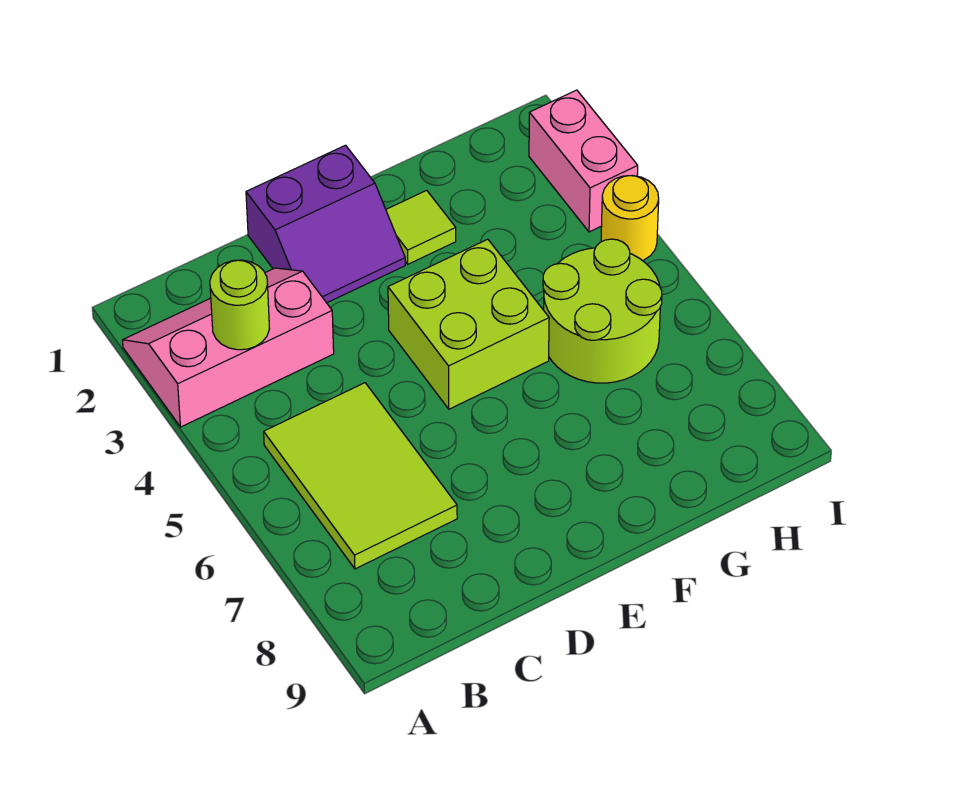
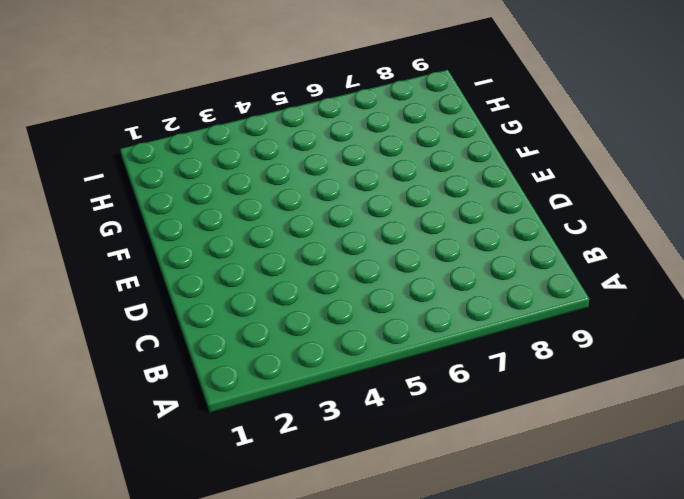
none -> pink slope A2:C3 level 1 top 3
none -> lime tile B5:C7 level 1

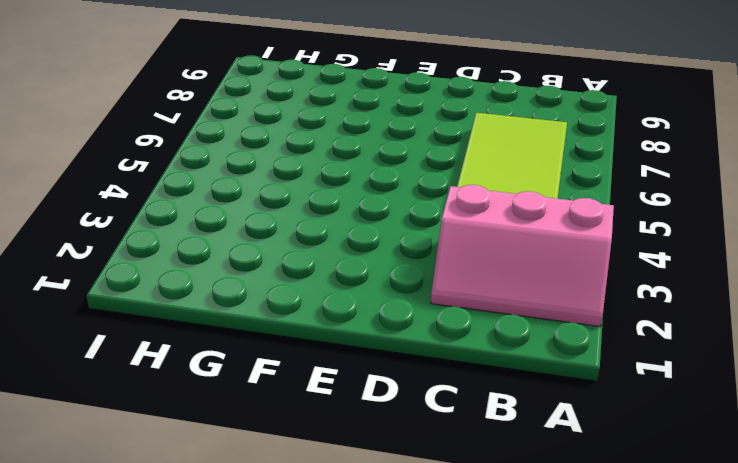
none -> purple slope D1:E2 level 1 top 1
none -> lime brick E4:F5 level 1

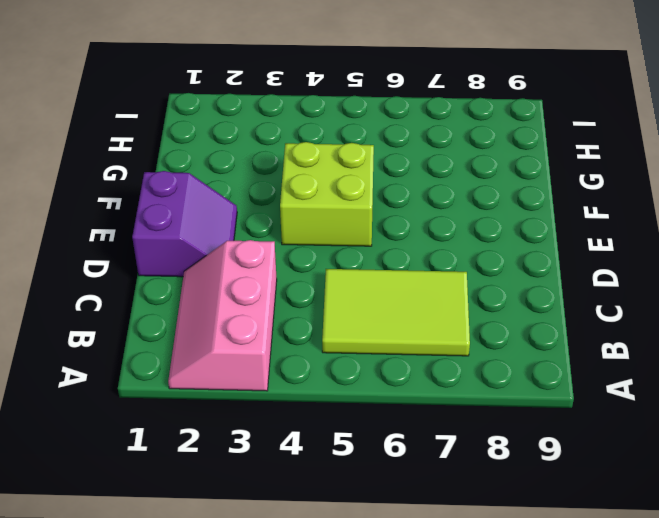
none -> lime tile F2 level 1
none -> lime round brick G5:H6 level 1

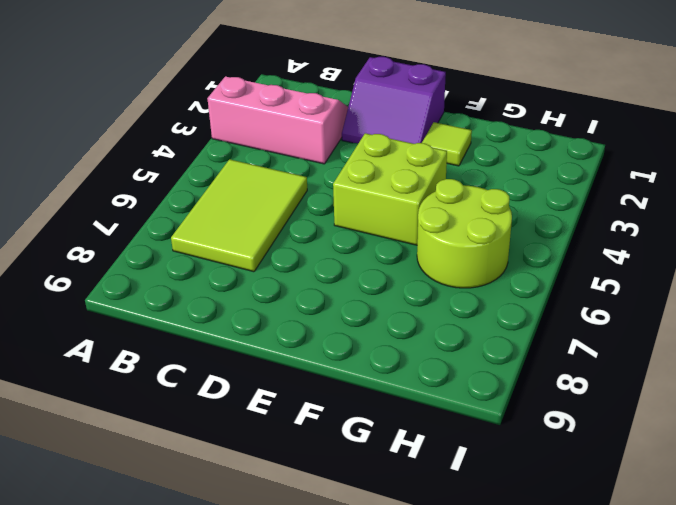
none -> pink brick I2:I3 level 1
none -> yellow round brick I4 level 1

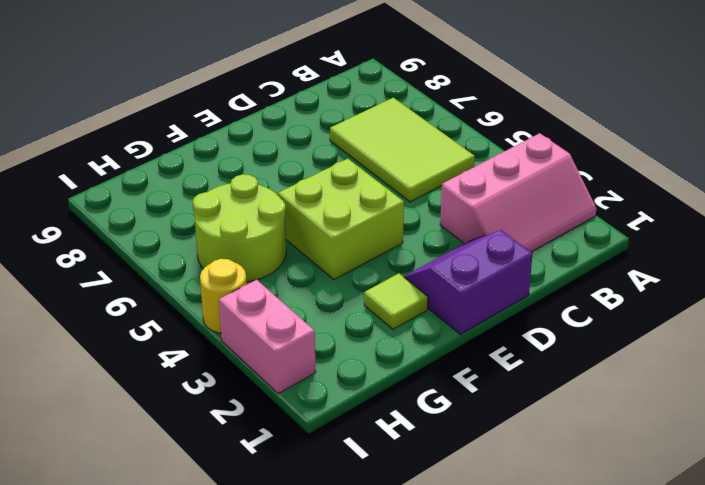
none -> lime round brick B3 level 2

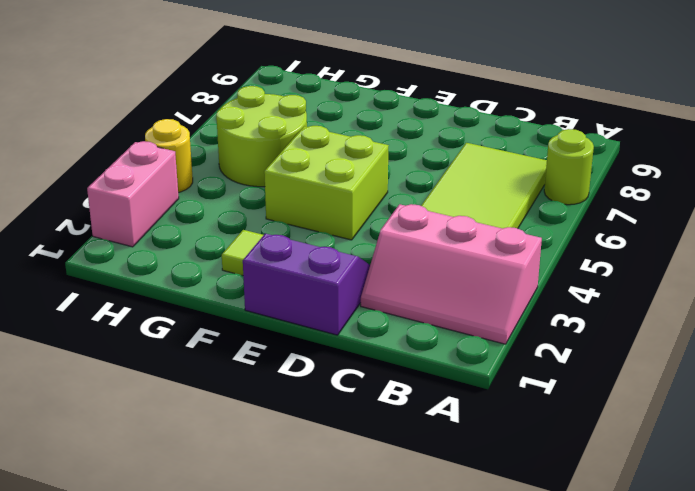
lime round brick A7 level 1 -> lime round brick B3 level 2

